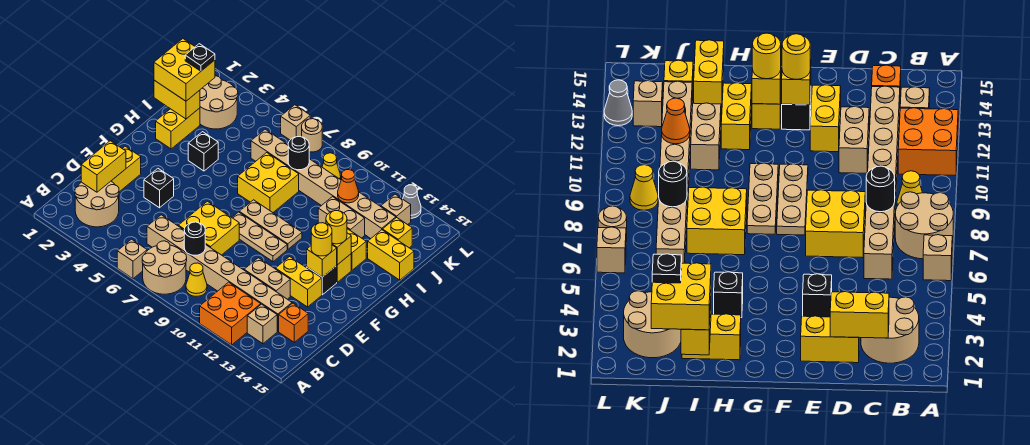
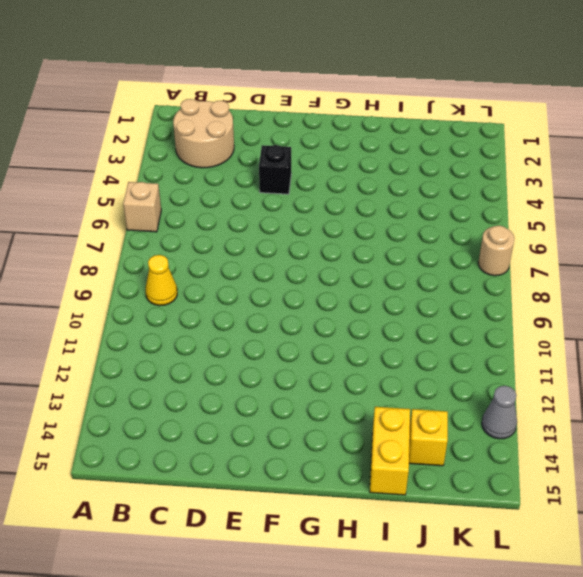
none -> tan round brick A7:B8 level 1
none -> orange brick A11:B12 level 1
none -> tan brick B13 level 1
none -> tan brick C6:C13 level 1

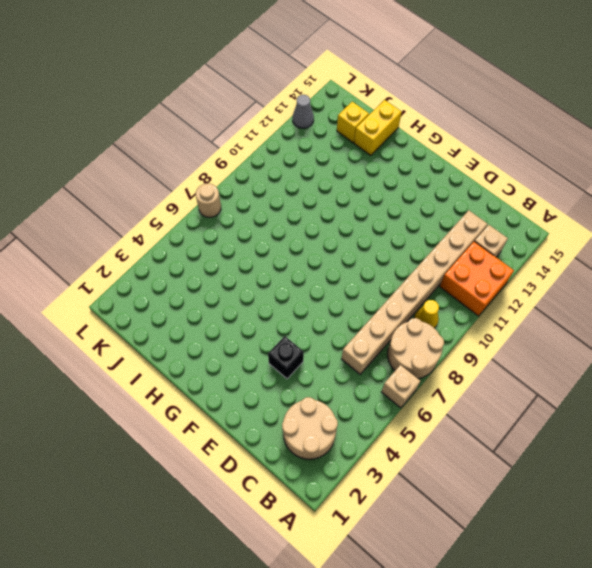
none -> orange brick C14 level 1
none -> yellow brick D2:E2 level 1
none -> yellow brick D7:E8 level 1
none -> tan brick D11:D12 level 1

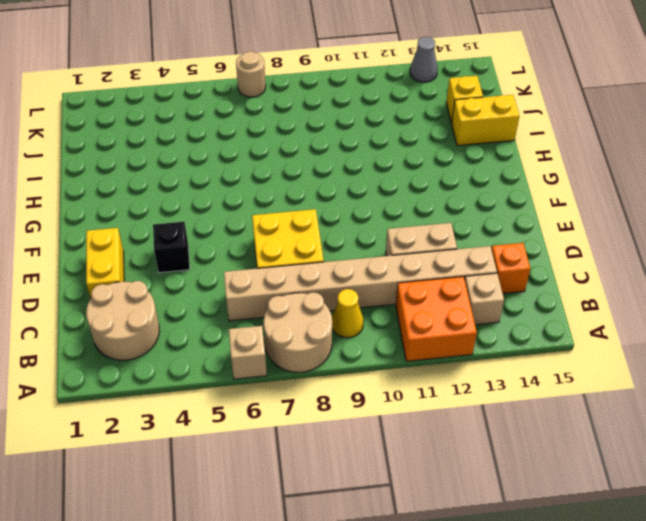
none -> yellow brick E12:E13 level 1
none -> tan plate F8:F10 level 1
none -> black brick F13 level 1
none -> tan plate G8:G10 level 1

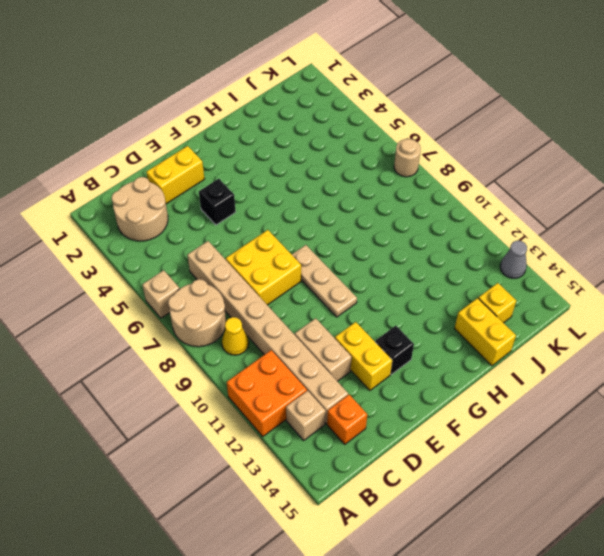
none -> tan plate G8:G10 level 1
none -> yellow brick G13 level 1
none -> yellow brick H2:I2 level 1
none -> black brick H4 level 1

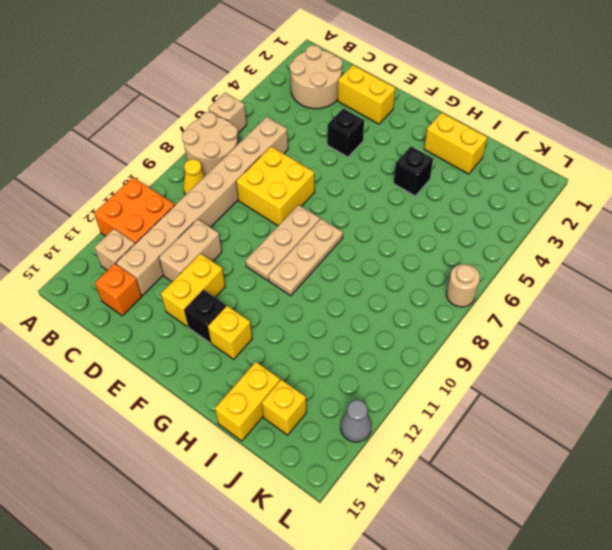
none -> yellow brick H7:I8 level 1
none -> yellow brick H12:H13 level 1
none -> tan brick I11:I12 level 1
none -> tan round brick J2:K3 level 1

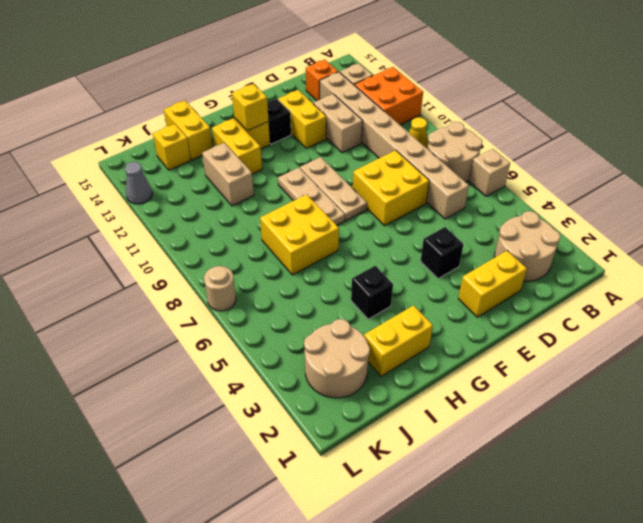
none -> tan brick J6:J13 level 1
none -> yellow cone K9 level 1
none -> tan brick K13 level 1
none -> tan brick L6 level 1

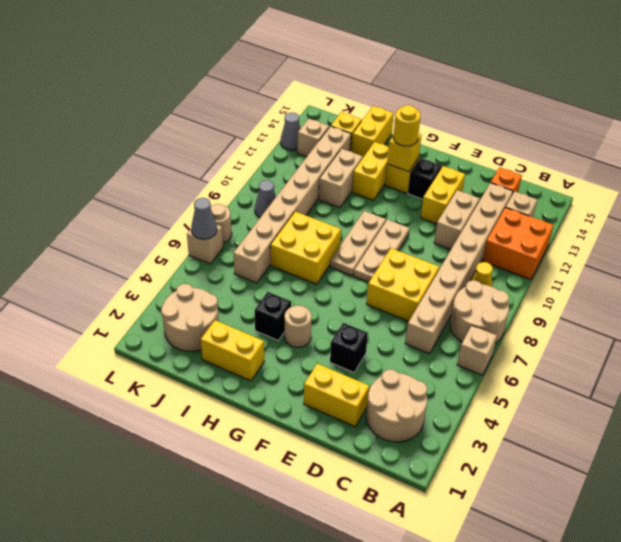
tan round brick G4 level 1 -> none
grey cone K9 level 1 -> yellow cone K9 level 1
grey cone L6 level 2 -> none
none -> yellow brick C2:D2 level 2
none -> black round brick C8 level 2
none -> yellow brick F13 level 2
none -> yellow brick I1:I2 level 2

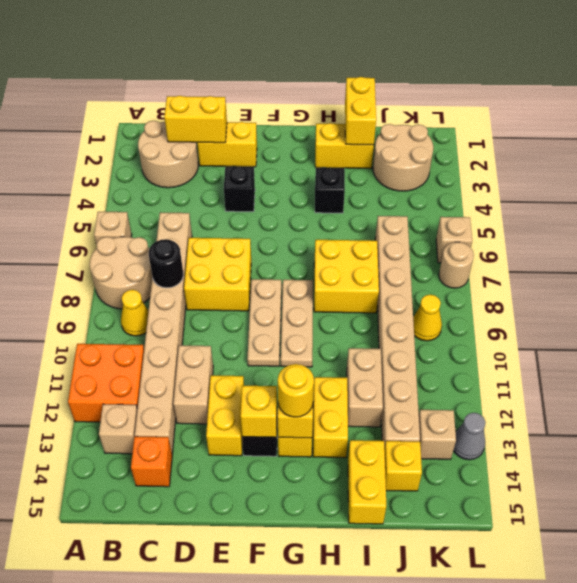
none -> black round brick J8 level 2
none -> orange cone J11 level 2
none -> yellow round brick F13 level 3
none -> yellow brick I1:J2 level 3

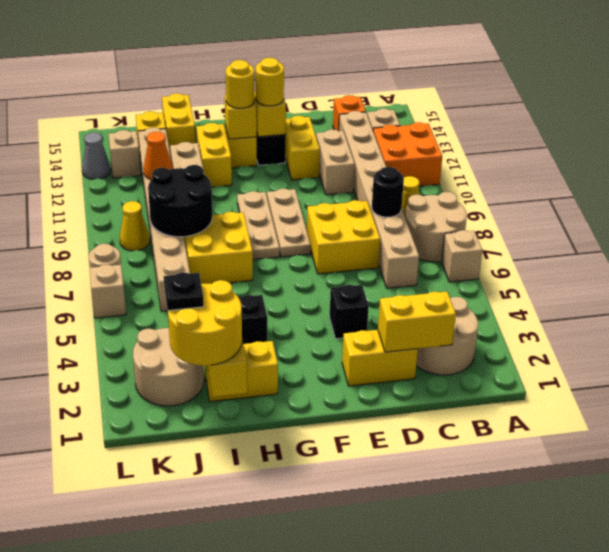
yellow round brick I1:J2 level 3 -> yellow brick I1:J2 level 3
black round brick I8:J9 level 2 -> black round brick J8 level 2

